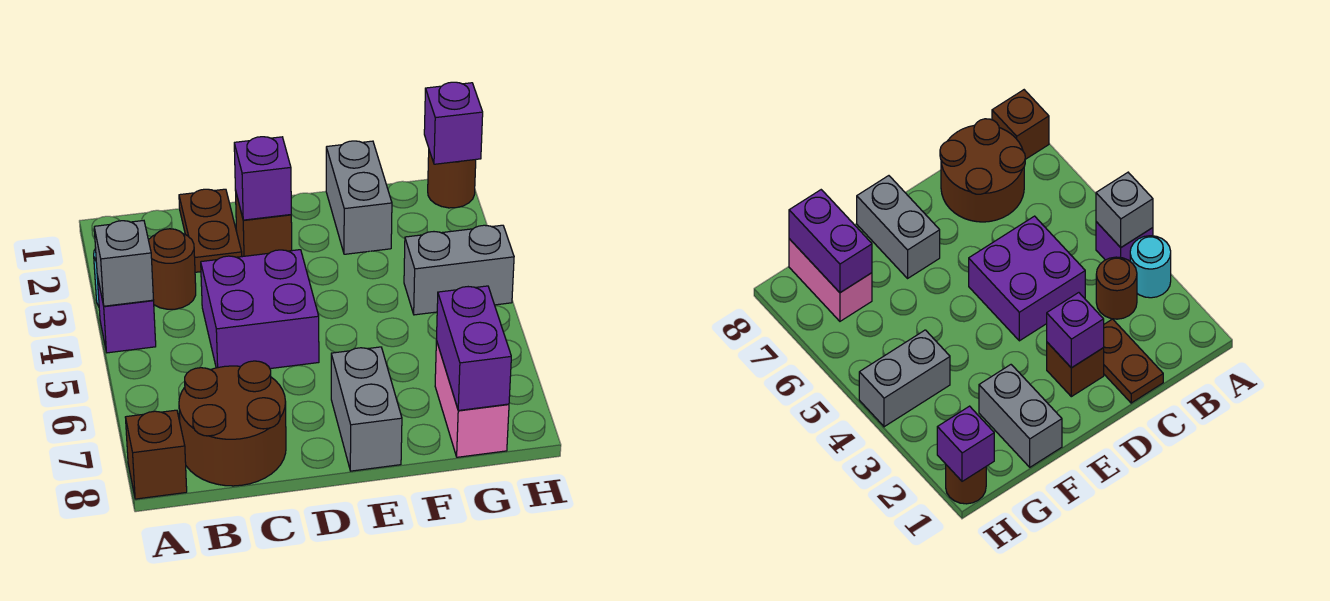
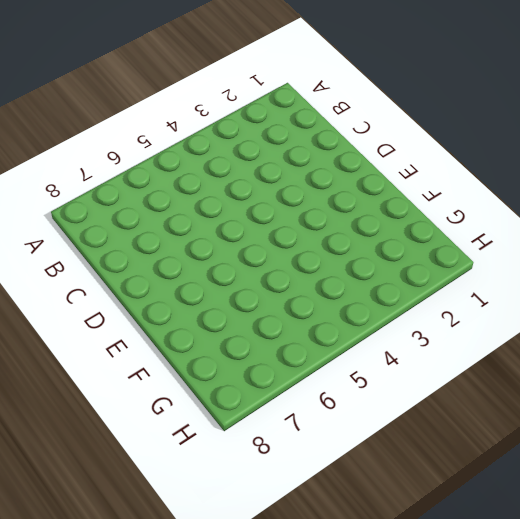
none -> cyan round brick A3 level 1
none -> purple brick A4 level 1
none -> brown brick A8 level 1

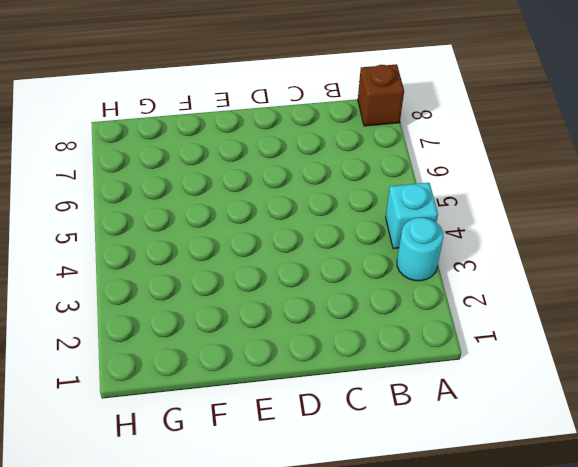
cyan brick A4 level 1 -> purple brick A4 level 1
none -> brown round brick B3 level 1
none -> brown round brick B7:C8 level 1
none -> brown plate C1:C2 level 1

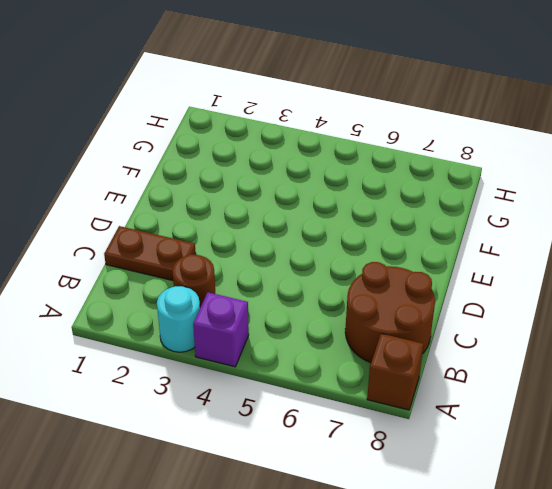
none -> purple brick C4:D5 level 1
none -> brown brick D2 level 1
none -> grey brick E7:E8 level 1

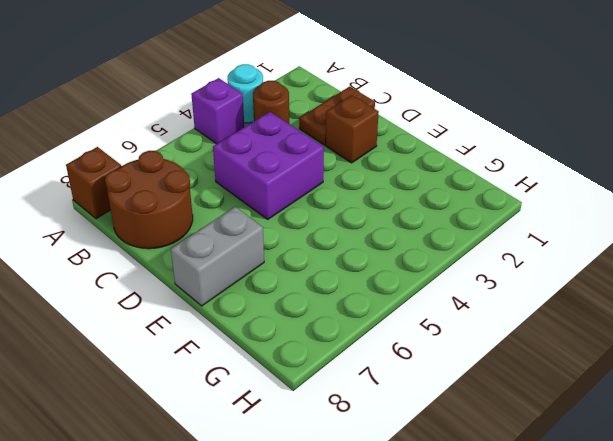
none -> grey brick F1:F2 level 1
none -> grey brick G4:H4 level 1
none -> pink brick G7:G8 level 1

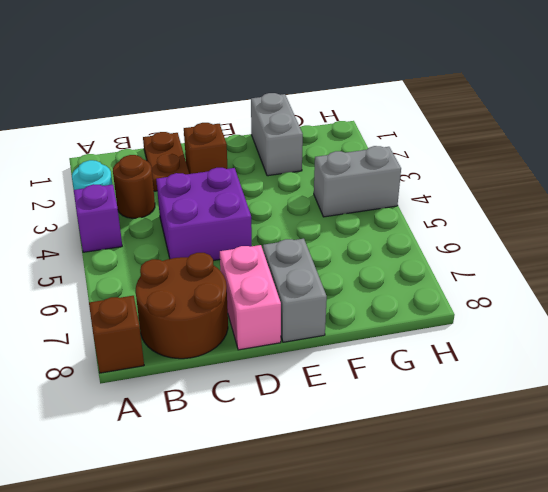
pink brick D7:D8 level 1 -> pink brick G7:G8 level 1
none -> brown round brick H1 level 1
none -> grey brick A4 level 2
none -> purple brick D2 level 2

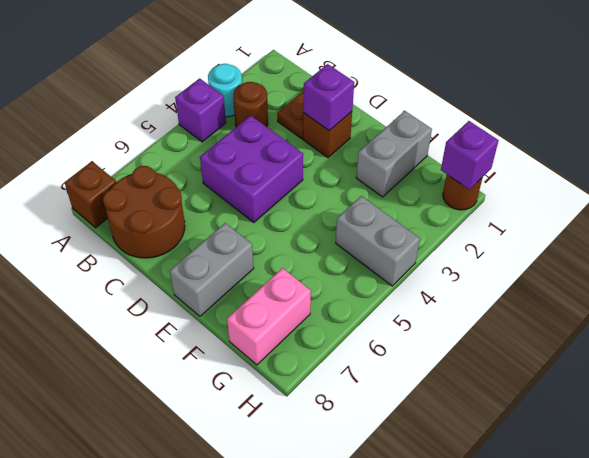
none -> grey brick A4 level 2
none -> purple brick G7:G8 level 2

